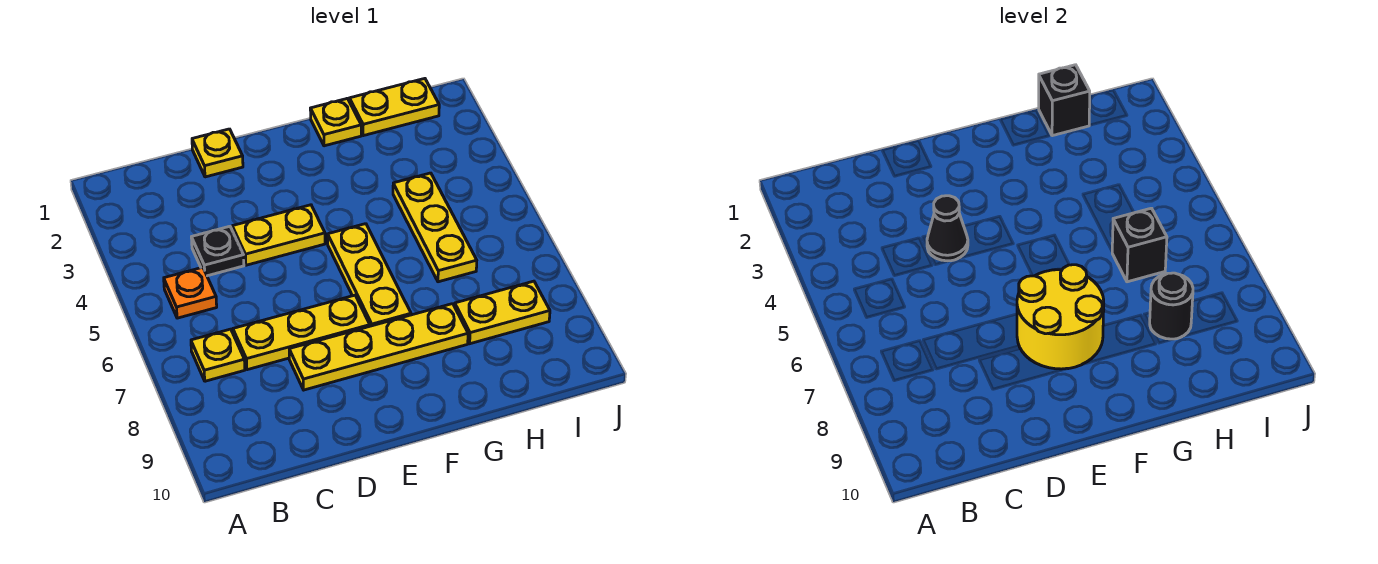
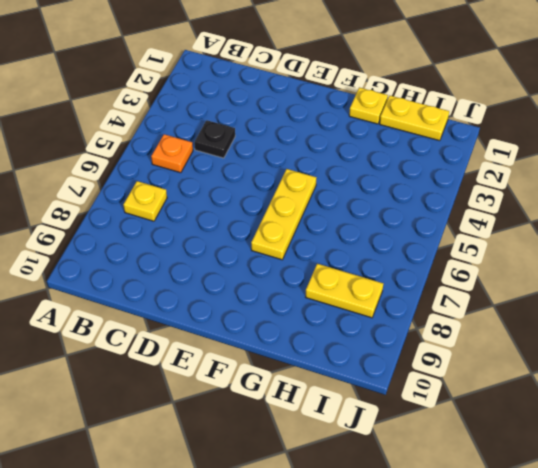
none -> yellow plate C7:E7 level 1
none -> yellow plate D1 level 1
none -> yellow plate D4:E4 level 1

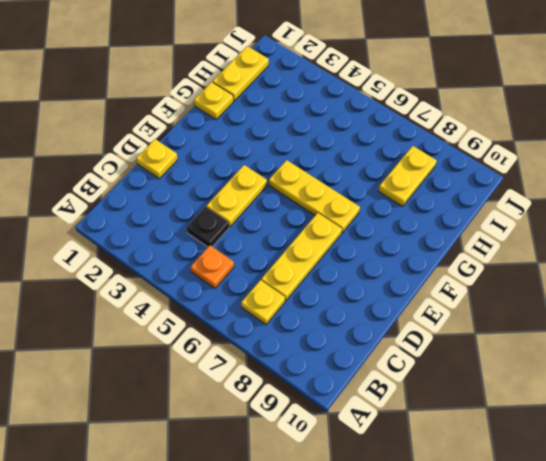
none -> yellow plate D8:G8 level 1
none -> yellow plate H4:H6 level 1
none -> black cone D4 level 2

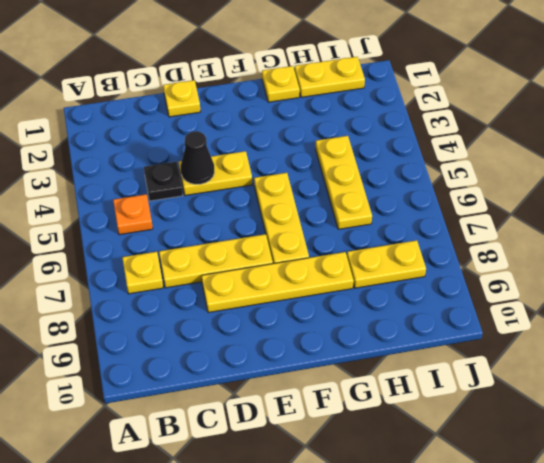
none -> yellow round brick E7:F8 level 2
none -> black brick H1 level 2
none -> black brick H6 level 2

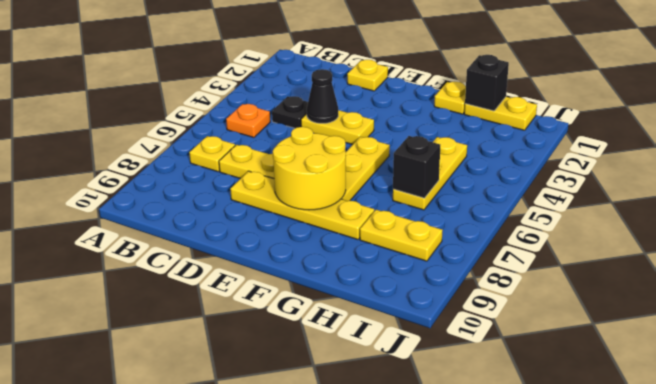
none -> black round brick H8 level 2

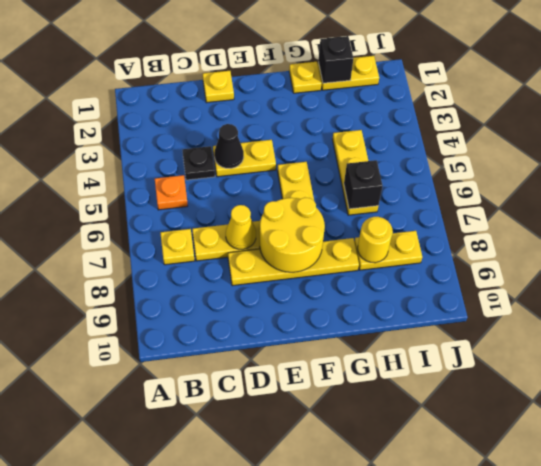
yellow cone D7 level 2 -> none
yellow round brick H8 level 2 -> black round brick H8 level 2

